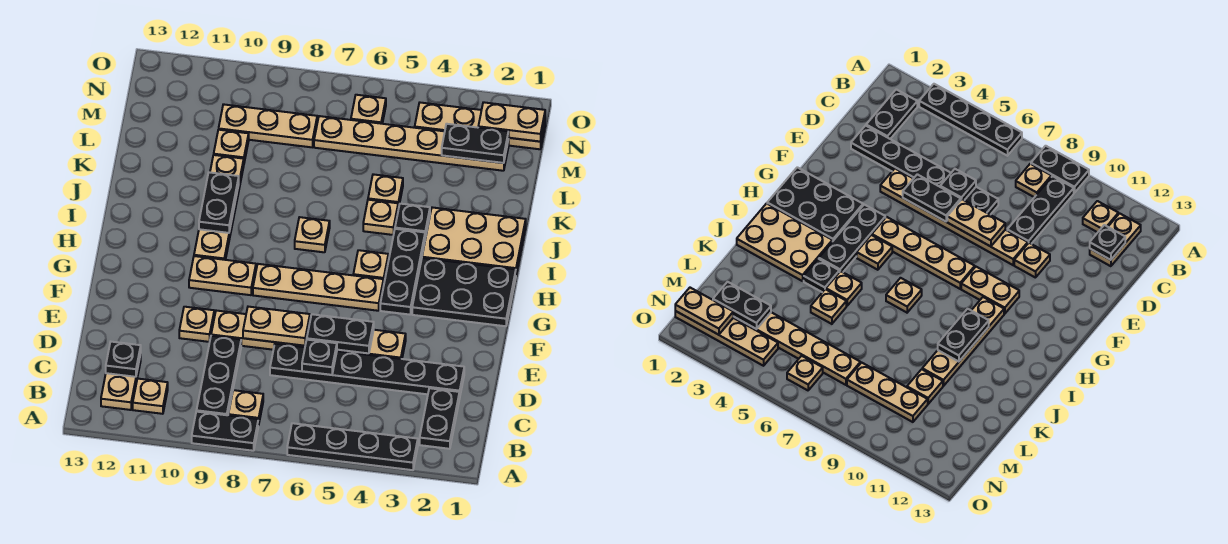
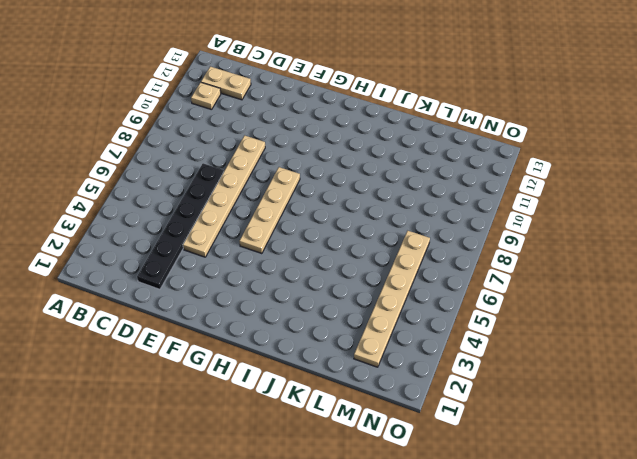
none -> black plate A3:A6 level 1
none -> black plate A8:A9 level 1
none -> black plate B2:C2 level 1
none -> tan plate B8 level 1

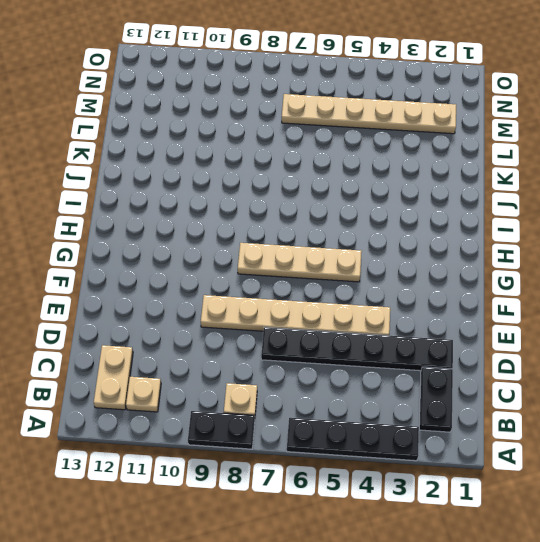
none -> black plate B9:D9 level 1
none -> tan plate E10 level 1
none -> black plate G1:H3 level 1
none -> black plate G4:I4 level 1

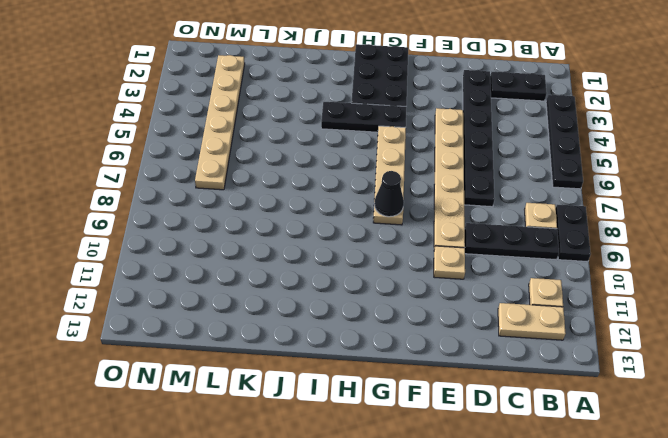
black cone G8 level 2 -> none
none -> tan plate G9:G10 level 1
none -> tan plate H5 level 1
none -> tan plate H10:K10 level 1
none -> tan plate I1:J3 level 1

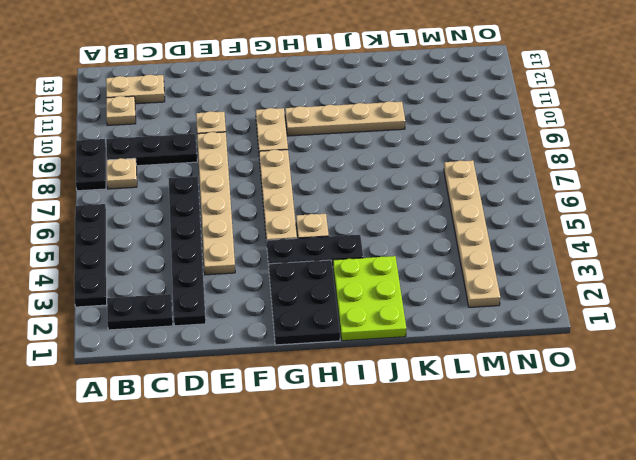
lime plate I1:J3 level 1 -> tan plate I1:J3 level 1
none -> tan plate I7 level 1
none -> black plate J4 level 1
none -> tan plate J5 level 1
none -> tan plate K5 level 1

